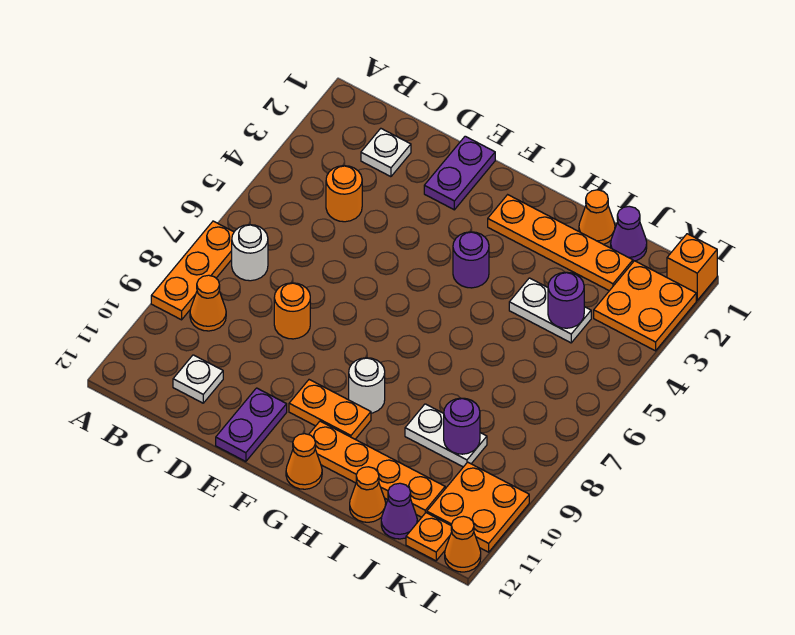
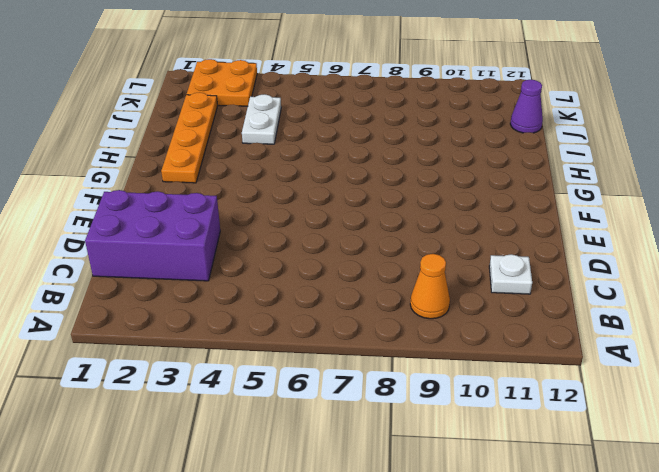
purple brick C1:D3 level 1 -> white plate C2 level 1
none -> orange plate A7:A9 level 1
none -> white round brick B7 level 1
none -> orange round brick C4 level 1

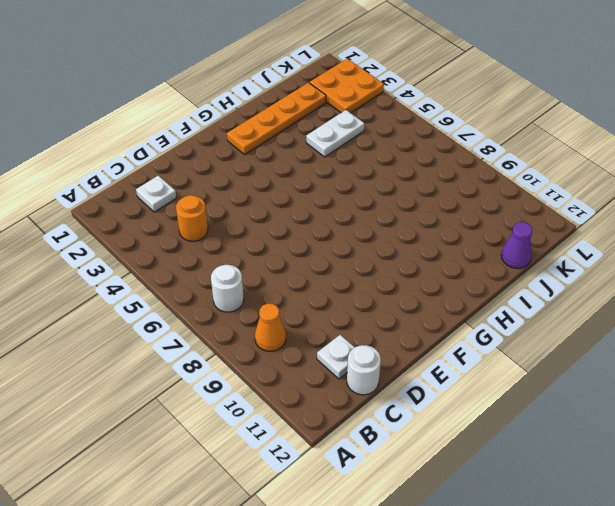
white round brick C12 level 1 -> white round brick G9 level 1
none -> orange plate A7:A9 level 1
none -> orange round brick D8 level 1
none -> purple plate E1:E2 level 1

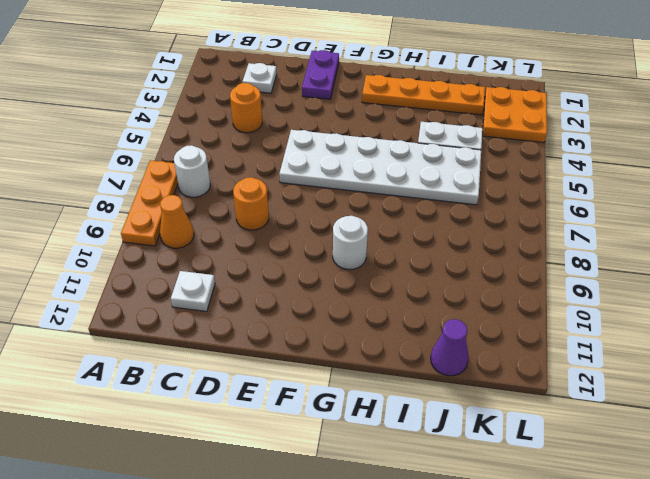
white plate E5:J6 level 1 -> none
none -> purple plate E11:E12 level 1
none -> orange plate F10:G10 level 1
none -> purple round brick G4 level 1

